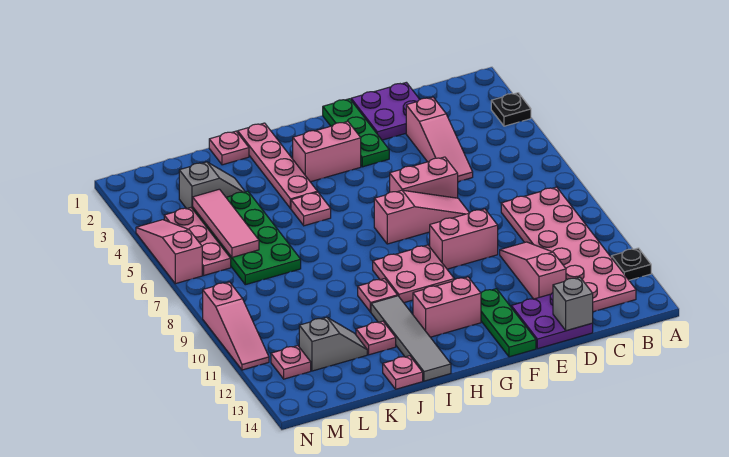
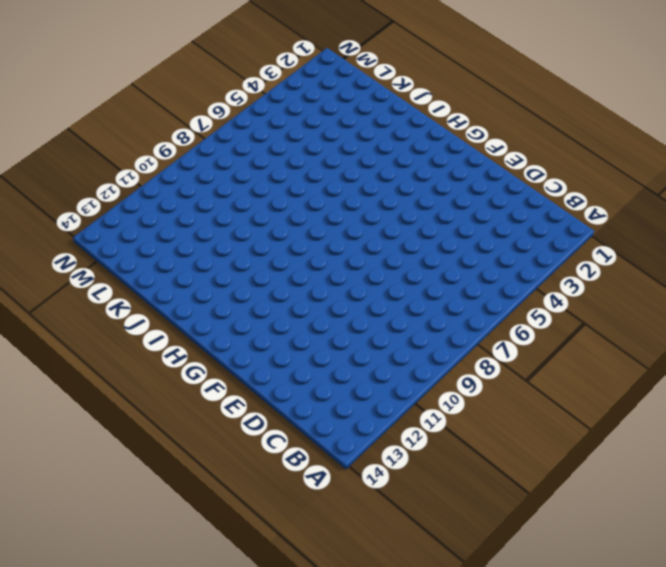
none -> black plate A3 level 1
none -> black plate A12 level 1
none -> pink plate B8:C13 level 1
none -> purple plate D1:E2 level 1

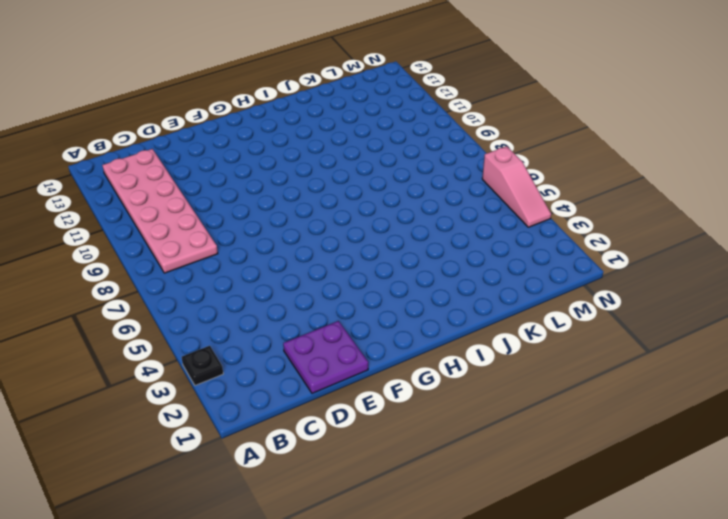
none -> black plate A12 level 1
none -> pink slope D3:D5 level 1 top 3
none -> pink slope D10:D12 level 1 top 12
none -> purple plate D13:E14 level 1

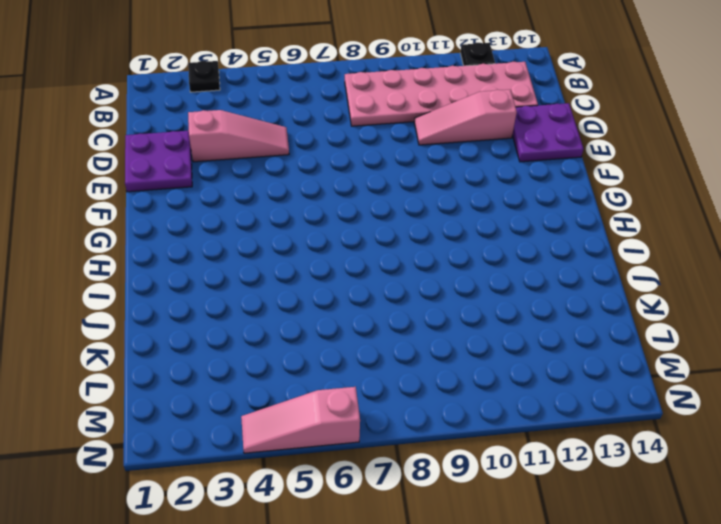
none -> pink brick E6:F6 level 1
none -> pink slope E7:G7 level 1 top G
none -> pink brick E9:F9 level 1
none -> green plate F1:F3 level 1

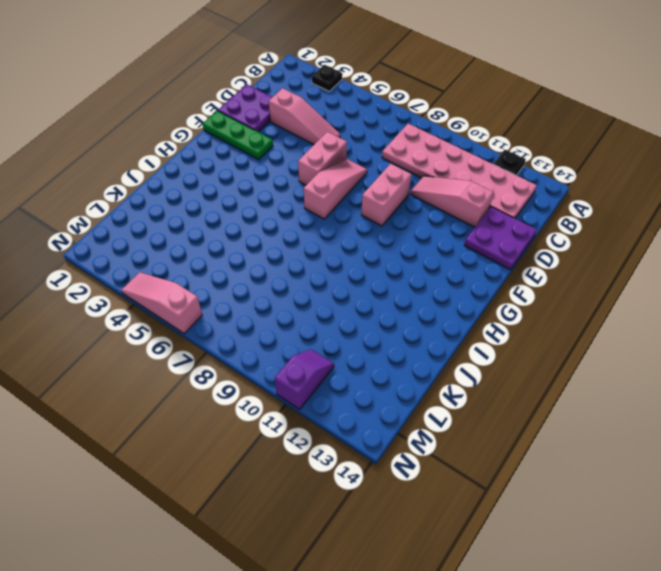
purple slope M11:N11 level 1 top N -> pink slope N9:N11 level 1 top 9
none -> green plate F12:F14 level 1
none -> pink brick G3:H3 level 1
none -> pink plate G9:H10 level 1
none -> pink brick G12:H12 level 1

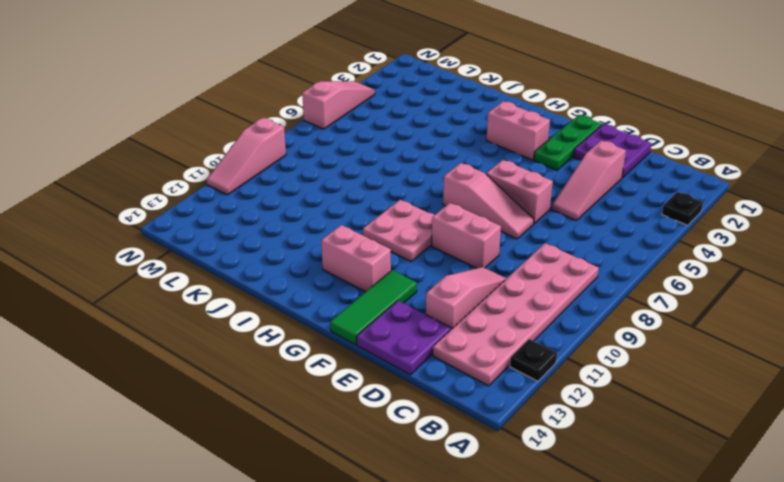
green tile F12:F14 level 1 -> green plate F12:F14 level 1
none -> pink plate I1:I4 level 1
none -> pink plate I5 level 1
none -> pink plate I10 level 1
none -> grey tile I11:I14 level 1

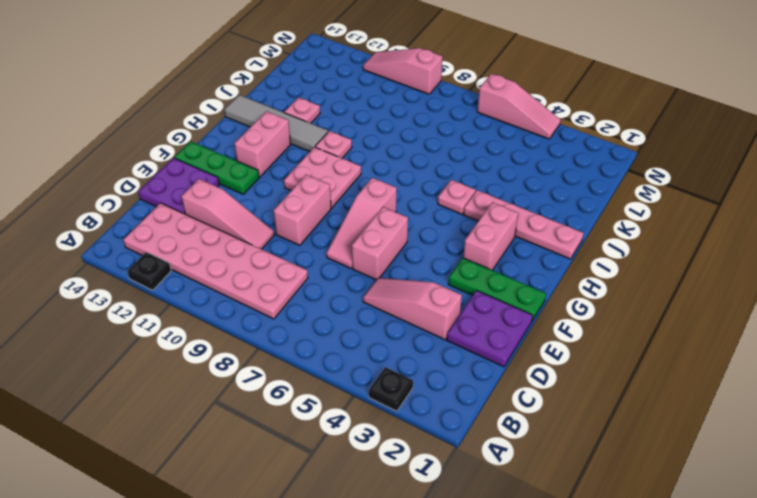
none -> pink plate J1 level 1
none -> pink plate J14 level 1
none -> grey slope K3:L3 level 1 top L
none -> green plate K4:L7 level 1

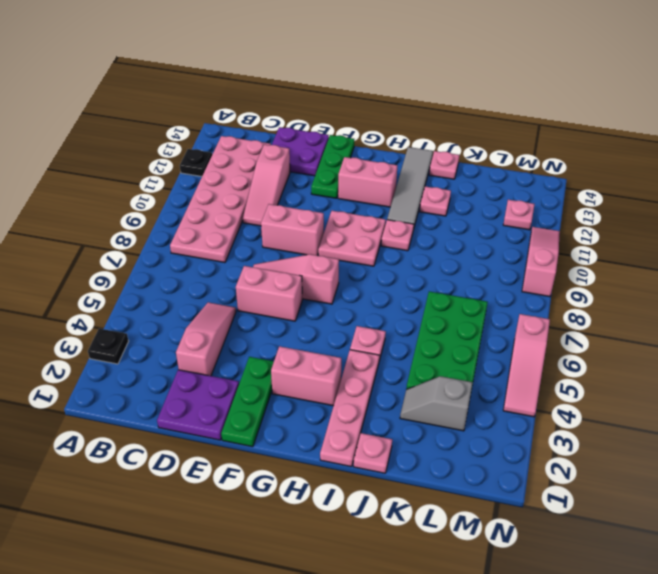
none -> grey slope K12:L12 level 1 top L
none -> pink plate M4:M6 level 1
none -> grey brick D14 level 2
none -> pink tile L4:L6 level 2

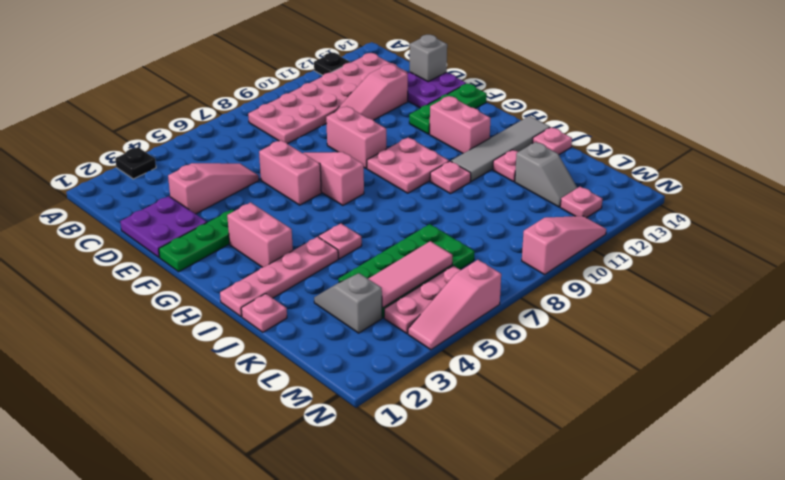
grey slope K12:L12 level 1 top K -> grey slope K12:L12 level 1 top L

